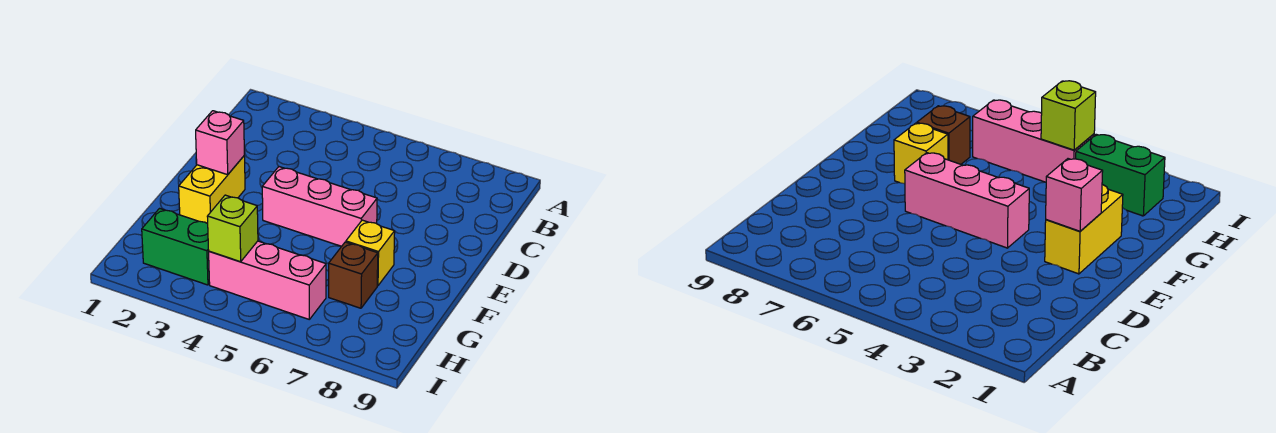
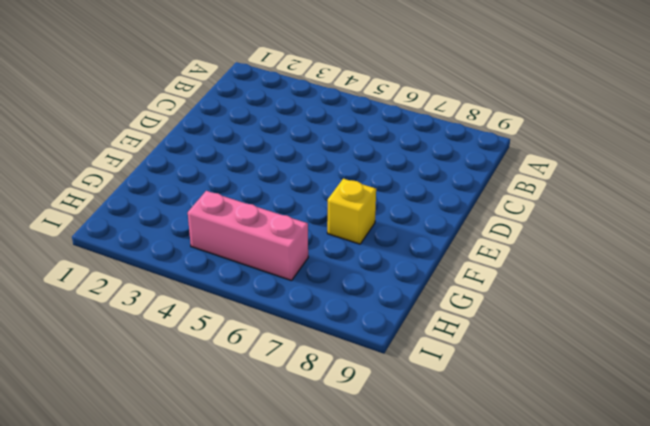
none -> yellow brick E2:F2 level 1
none -> pink brick E4:E6 level 1

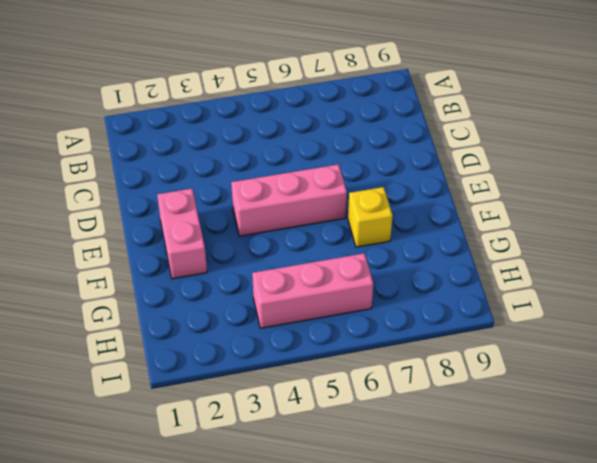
pink brick E2:F2 level 1 -> yellow brick E2:F2 level 1
none -> brown brick G7 level 1
none -> green brick H2:H3 level 1

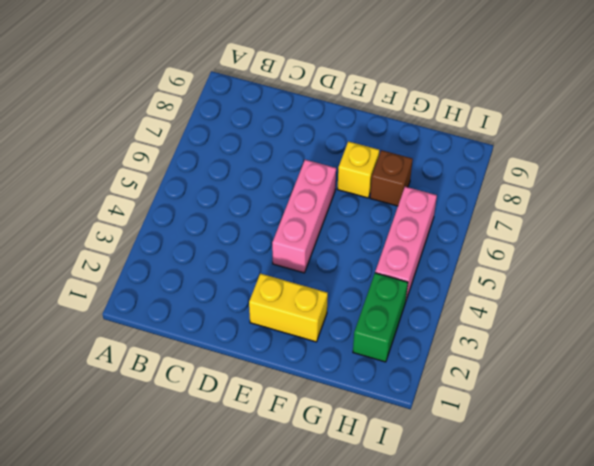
none -> pink brick E2 level 2
none -> lime brick H4 level 2

